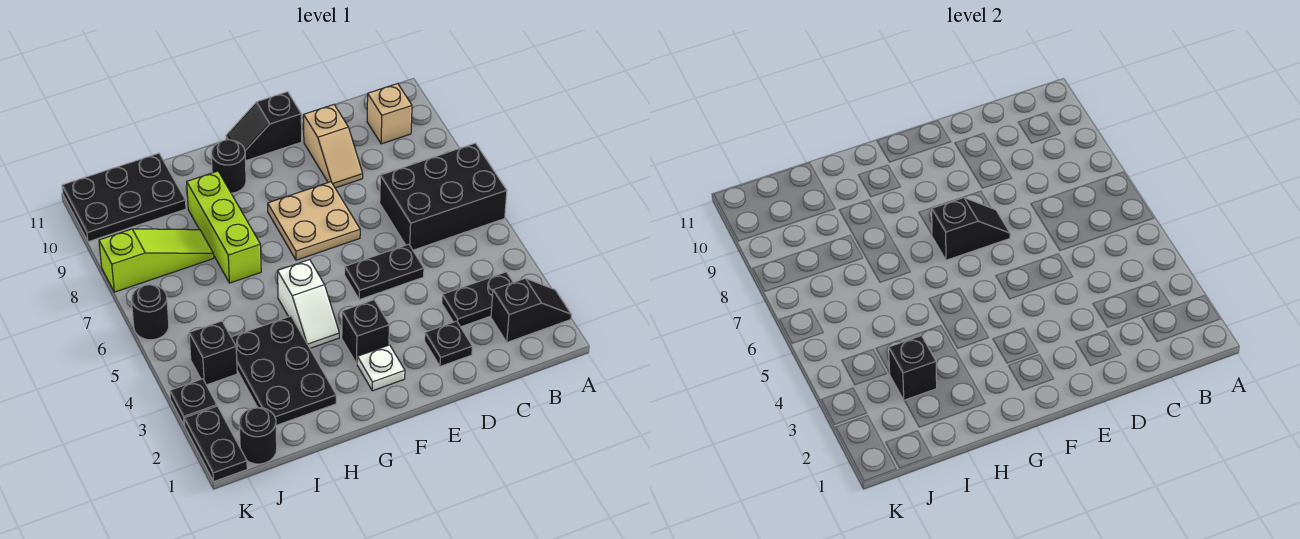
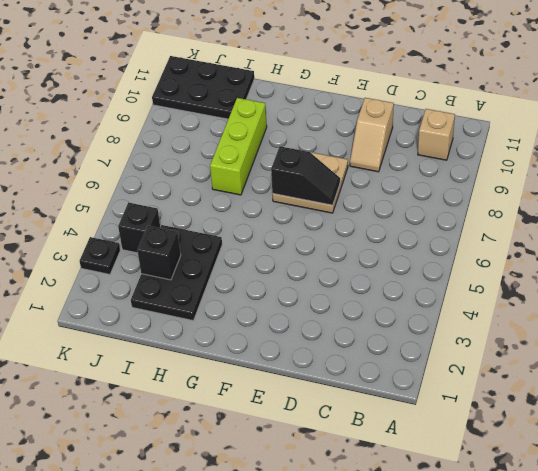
none -> black slope A2:B2 level 1 top B
none -> black brick A6:C7 level 1
none -> black plate B3:C3 level 1

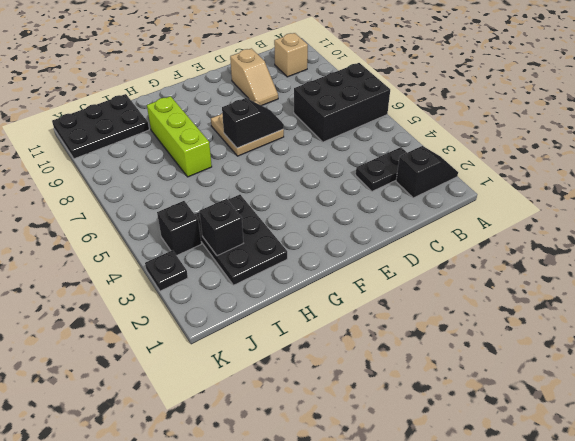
none -> black plate D2 level 1
none -> black plate D5:E5 level 1
none -> black slope E11:F11 level 1 top E

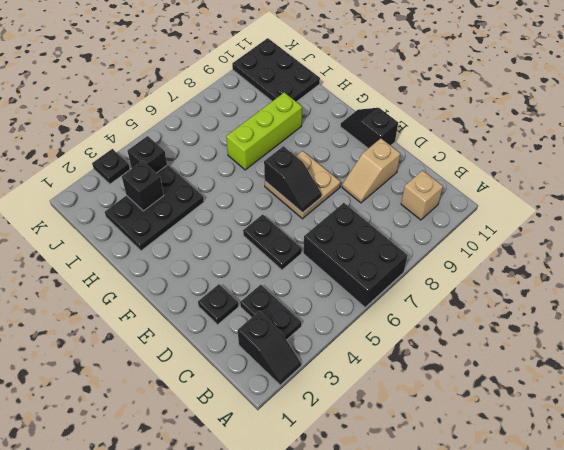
none -> white plate F2 level 1
none -> black brick F3 level 1
none -> white slope G4:G5 level 1 top 5

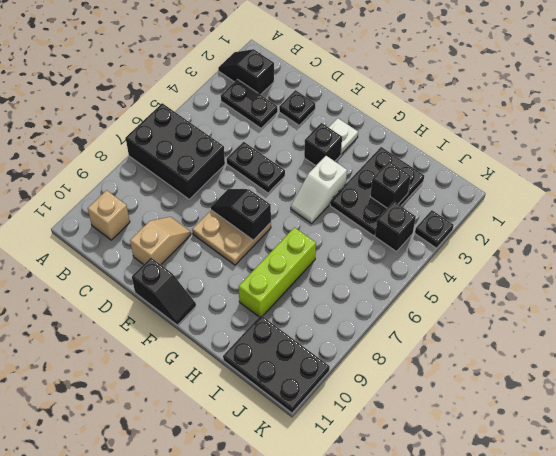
white slope G4:G5 level 1 top 4 -> white slope G4:G5 level 1 top 5
none -> black round brick G10 level 1
none -> lime slope I8:K8 level 1 top K
none -> black round brick J1 level 1

